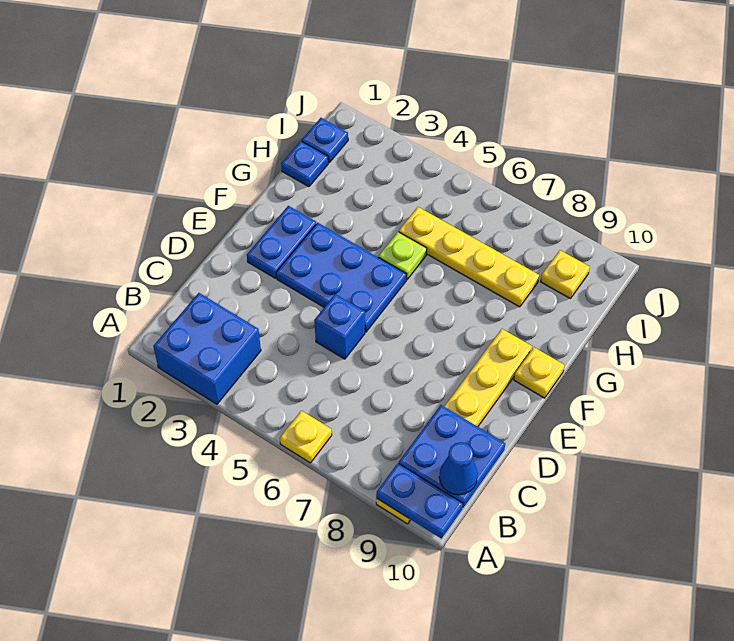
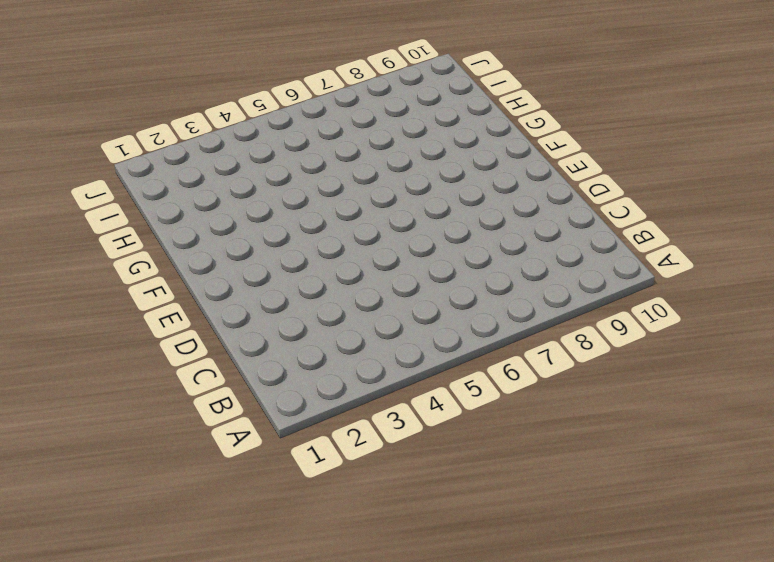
none -> blue brick A2:B3 level 1
none -> yellow plate A6 level 1
none -> yellow plate A9:F9 level 1

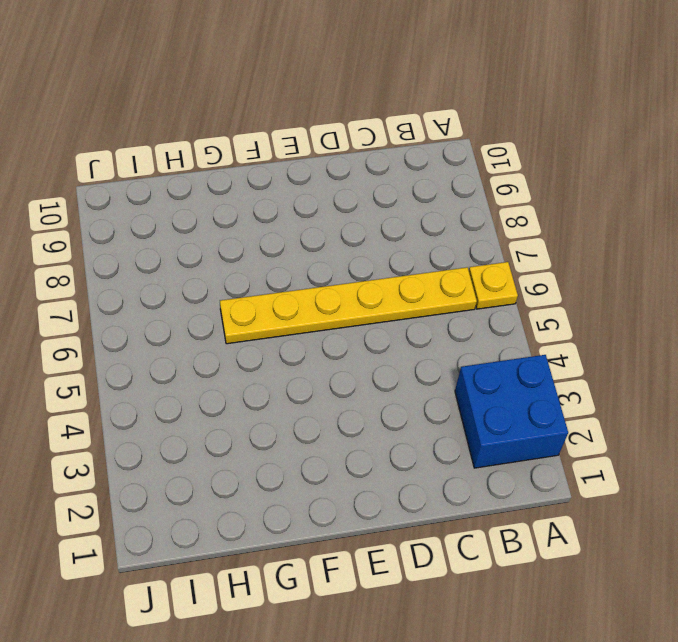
yellow plate B6:G6 level 1 -> yellow plate A9:F9 level 1
none -> blue brick D5 level 1
none -> blue plate E2:F2 level 1
none -> blue plate E3:F5 level 1

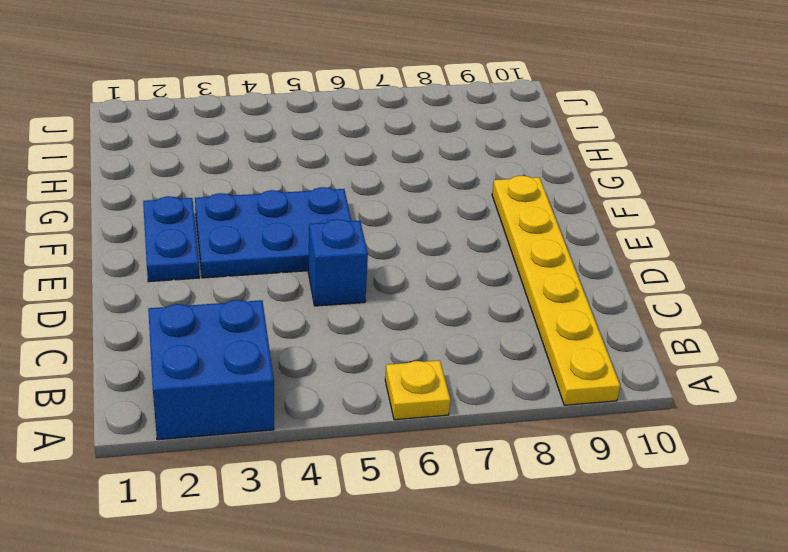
none -> yellow plate F10 level 1
none -> lime plate G5 level 1
none -> blue plate H1 level 1

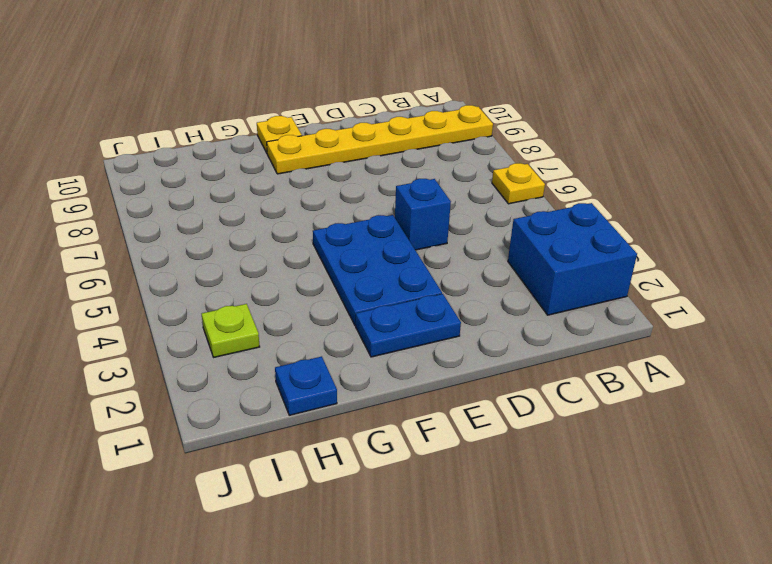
lime plate I3 level 1 -> lime plate G5 level 1
none -> yellow plate H5:H8 level 1
none -> blue plate I1 level 1
none -> yellow plate I9 level 1

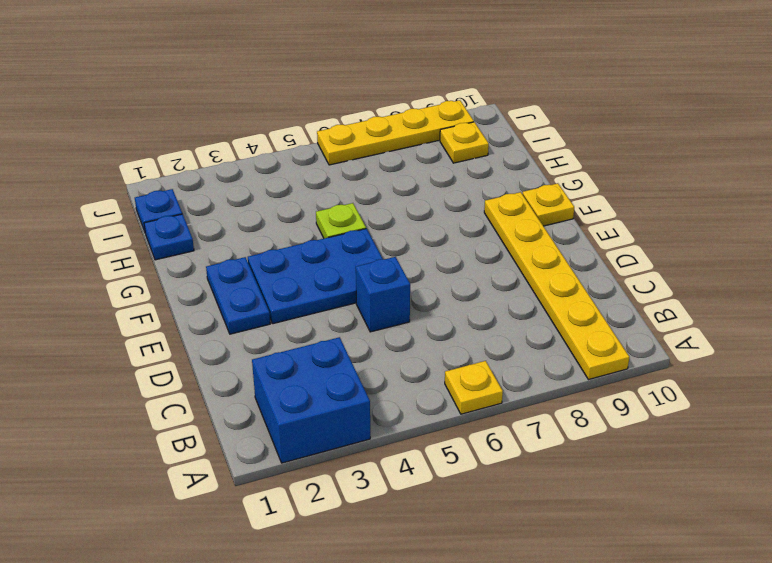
yellow plate J6:J9 level 1 -> yellow plate H5:H8 level 1
none -> blue plate A9:A10 level 2
none -> blue plate B9:C10 level 2
none -> blue cone B10 level 3

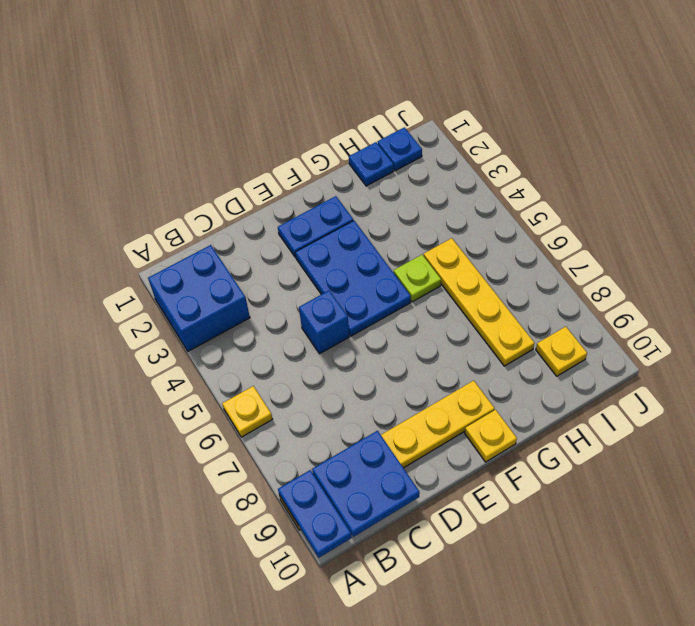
none -> blue cone B10 level 3

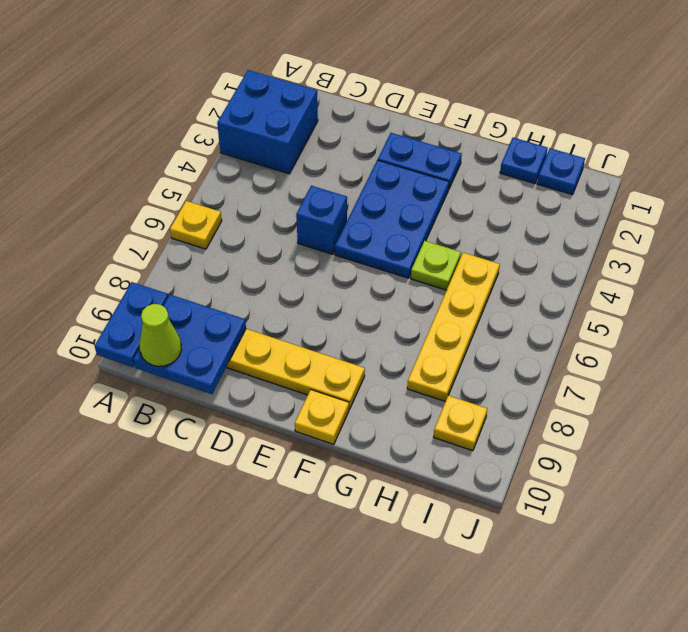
lime cone B10 level 3 -> blue cone B10 level 3

